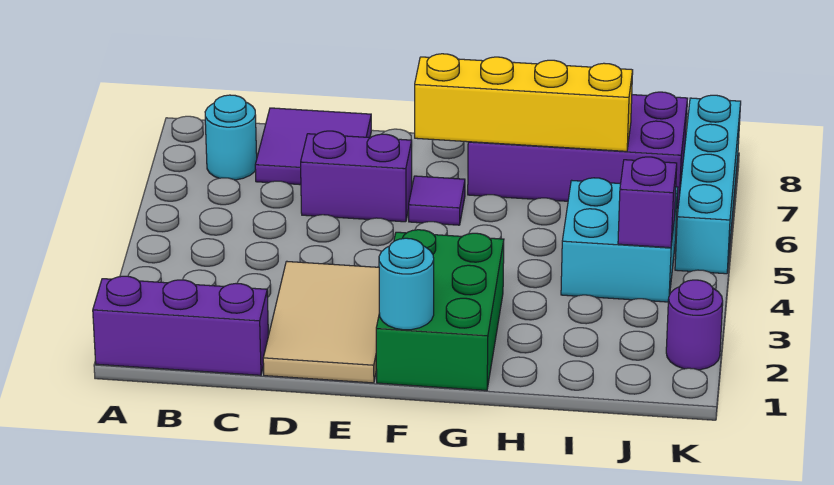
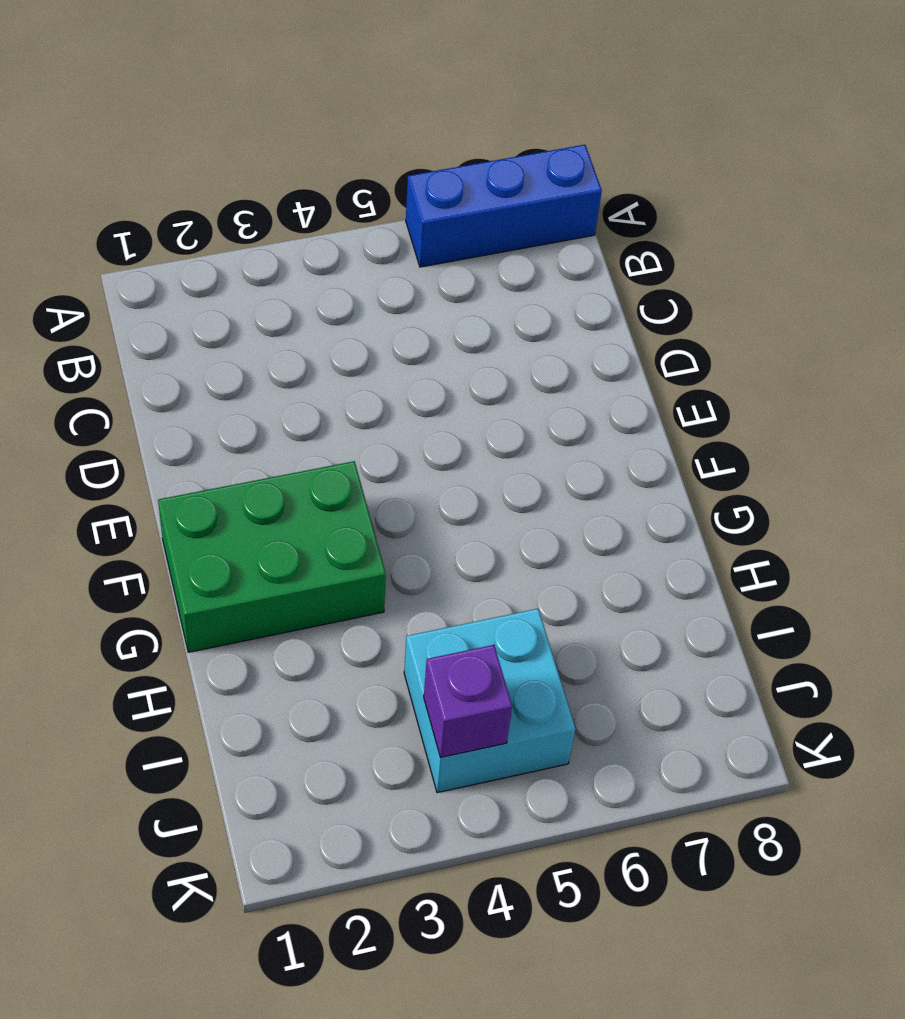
blue brick A6:A8 level 1 -> none
none -> purple brick A1:C1 level 1
none -> cyan round brick B7 level 1
none -> purple tile C7:D8 level 1

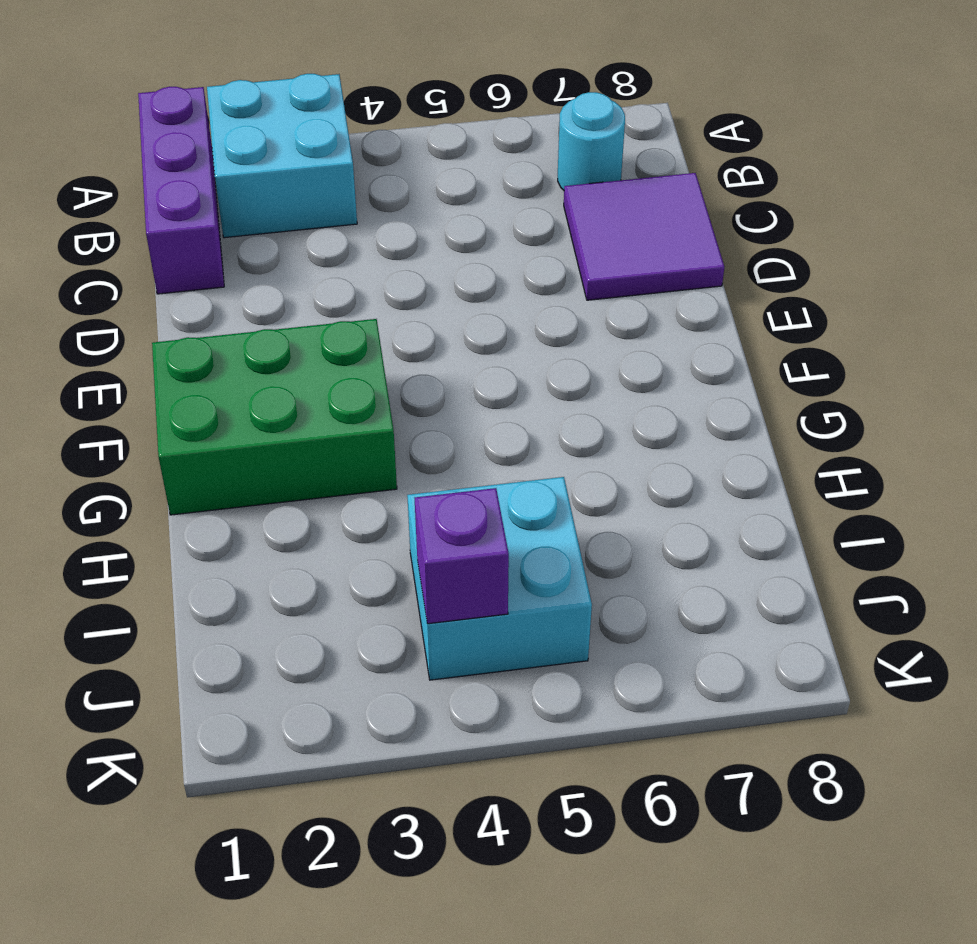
cyan brick A2:B3 level 1 -> none
none -> tan tile D1:E3 level 1
none -> purple brick D6:E6 level 1
none -> purple tile F6 level 1

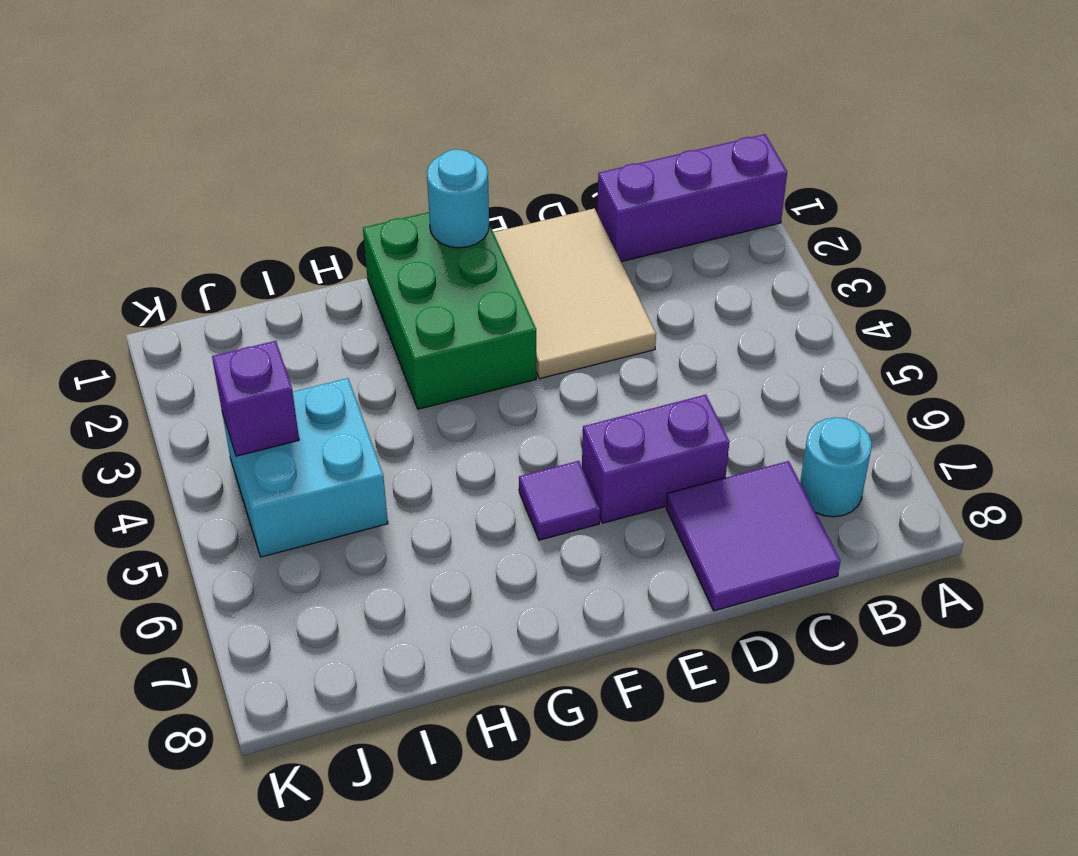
none -> purple brick G7:J8 level 1
none -> purple round brick K2 level 1
none -> cyan brick K5:K8 level 1

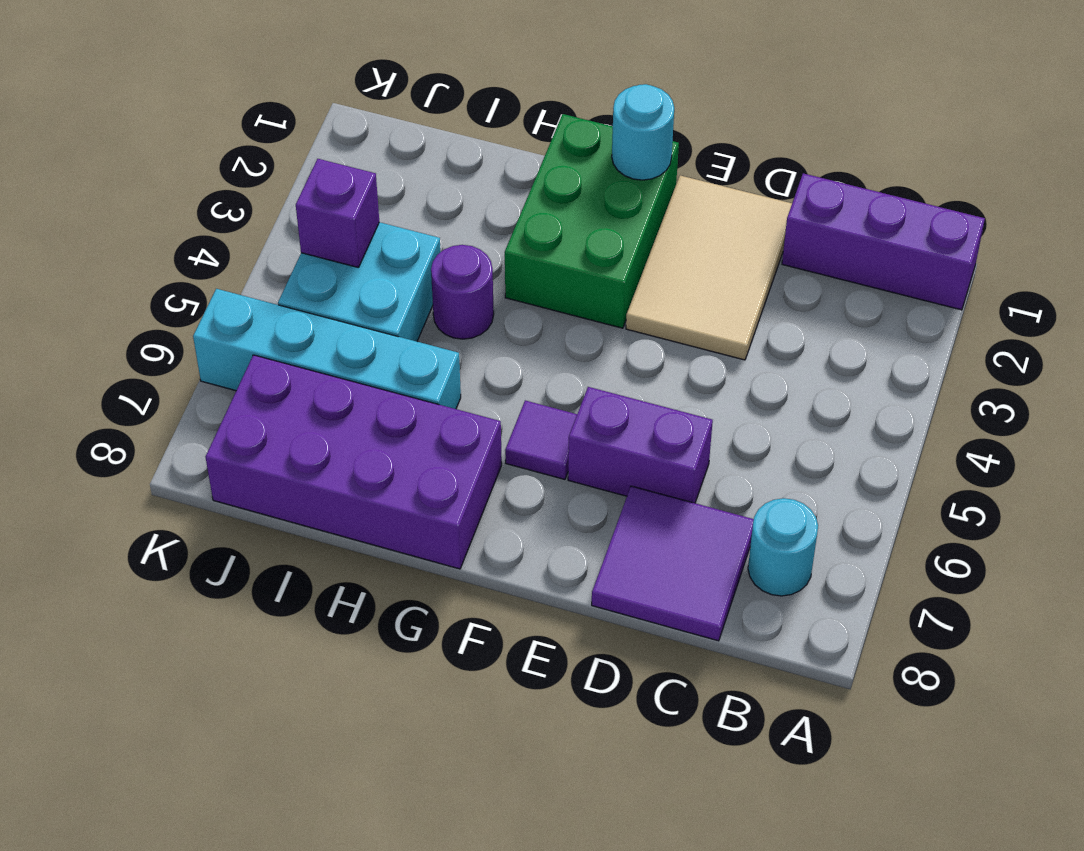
purple round brick H4 level 1 -> purple round brick K2 level 1
cyan brick H6:K6 level 1 -> cyan brick K5:K8 level 1
none -> yellow brick F7:I7 level 2

